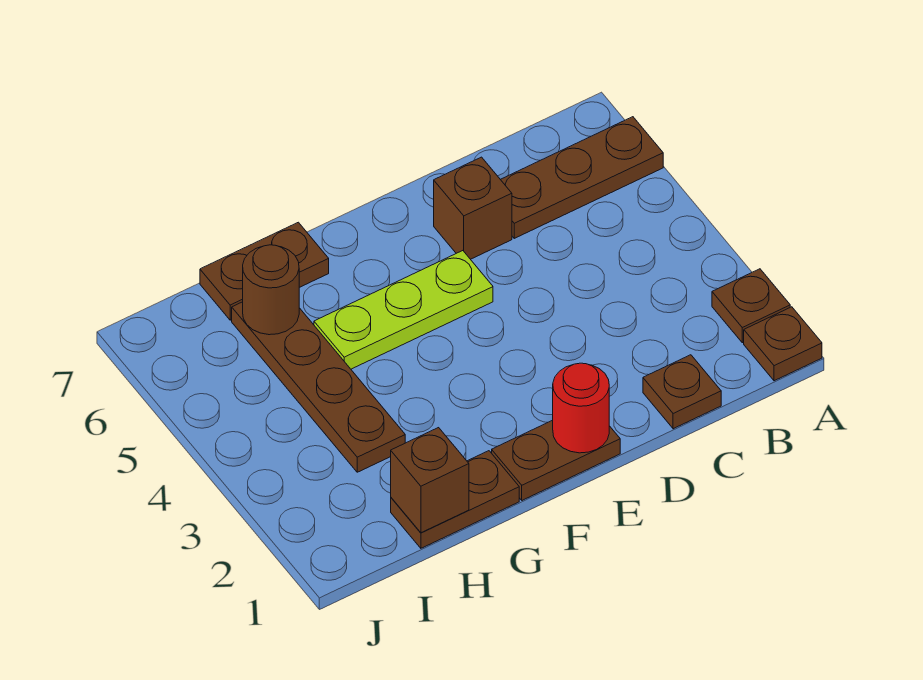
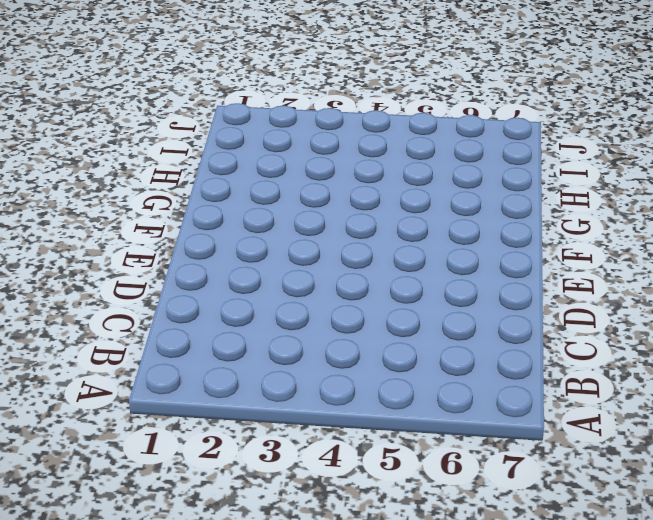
none -> brown plate A1 level 1
none -> brown plate A2 level 1
none -> brown plate A6:C6 level 1

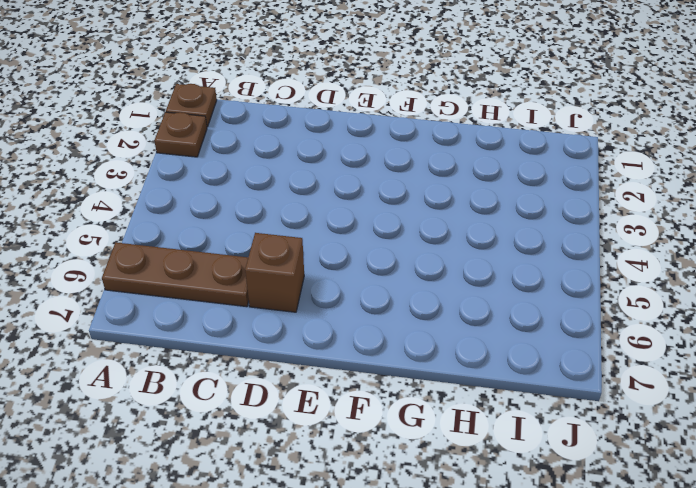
none -> brown plate C1 level 1
none -> brown plate E1:F1 level 1
none -> lime plate E5:G5 level 1

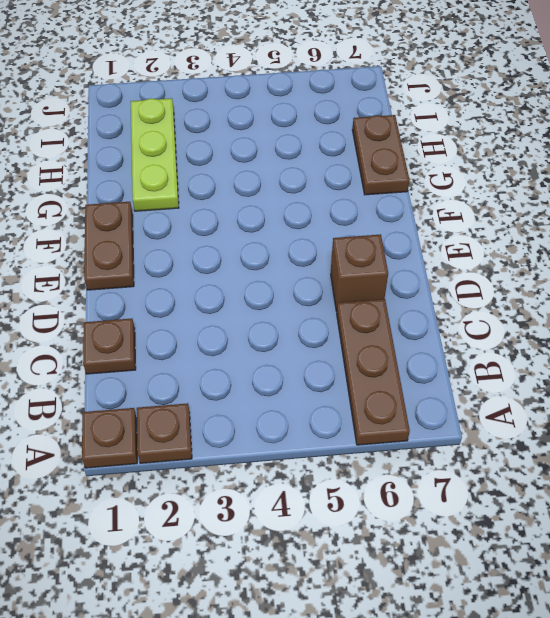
lime plate G2:I2 level 1 -> lime plate E5:G5 level 1
none -> brown plate G1:H1 level 1
none -> brown plate H3:H6 level 1
none -> red round brick E1 level 2

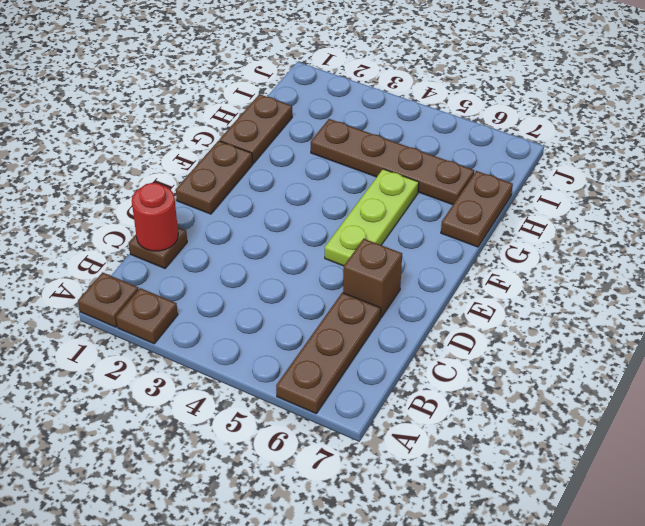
red round brick C1 level 2 -> red round brick E1 level 2
none -> brown brick H1 level 2
none -> brown round brick H6 level 2

